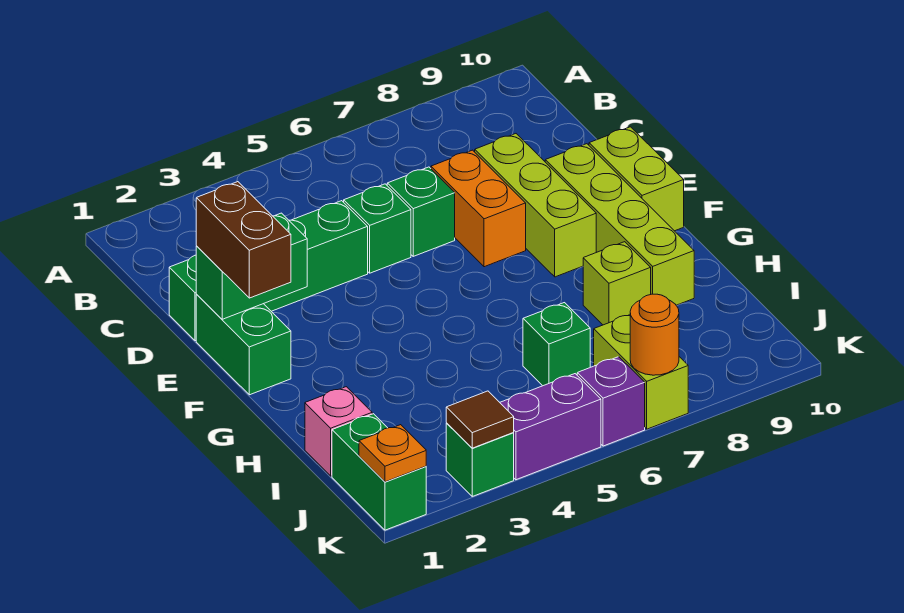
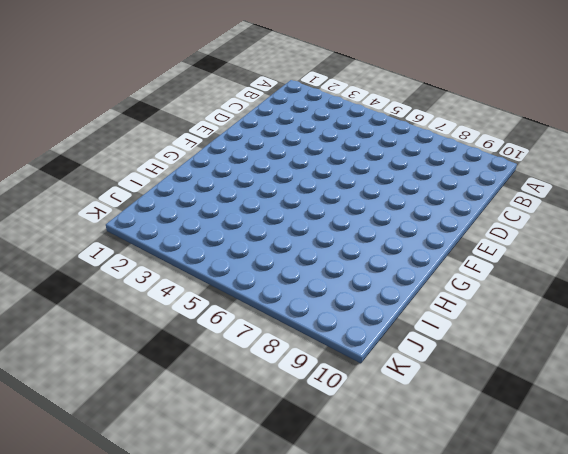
none -> green brick D1:D4 level 1
none -> green brick D5 level 1
none -> green brick D6 level 1

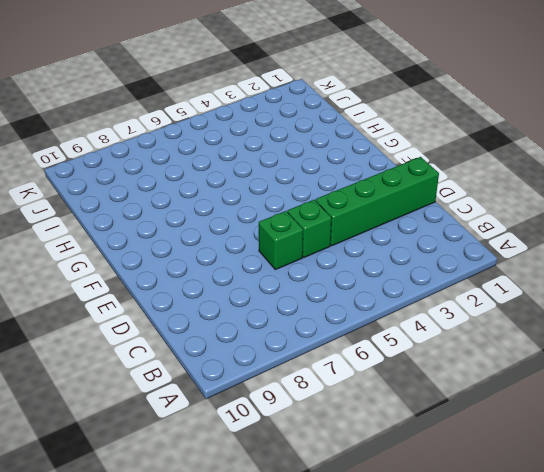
none -> orange brick D7:E7 level 1
none -> lime brick D8:F8 level 1
none -> green brick E1:F1 level 1

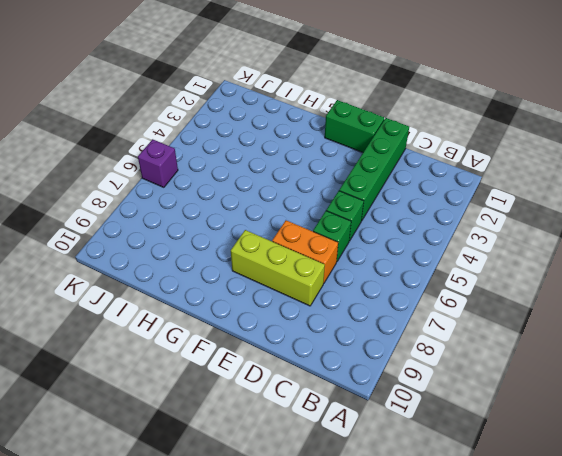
none -> lime brick E9:H9 level 1
none -> lime brick E10:F10 level 1
none -> lime brick H8 level 1

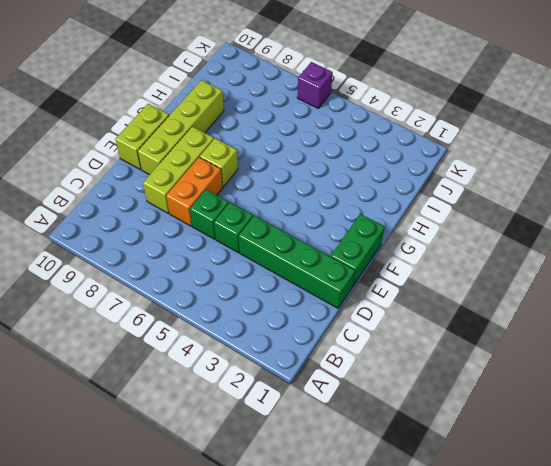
lime brick F7 level 1 -> lime brick H8 level 1
none -> pink brick I1 level 1
none -> green brick I6 level 1
none -> green brick J1:K1 level 1

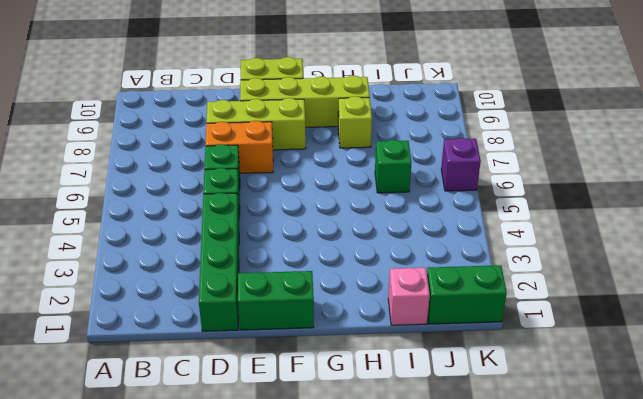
none -> lime brick J7:K7 level 1
none -> green brick K3 level 1
none -> purple brick K4:K5 level 1

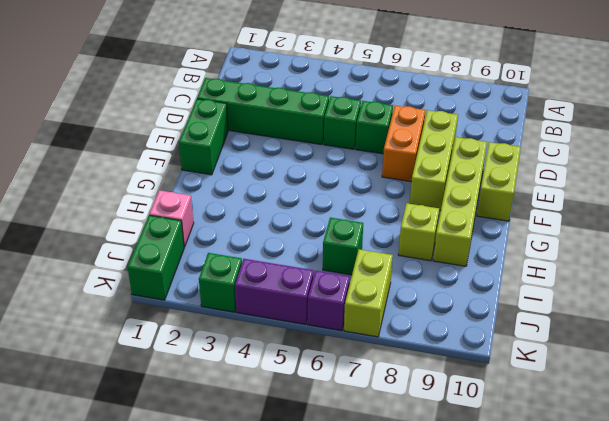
none -> green brick E1:E2 level 2
none -> orange plate K1 level 2
none -> brown tile K3 level 2

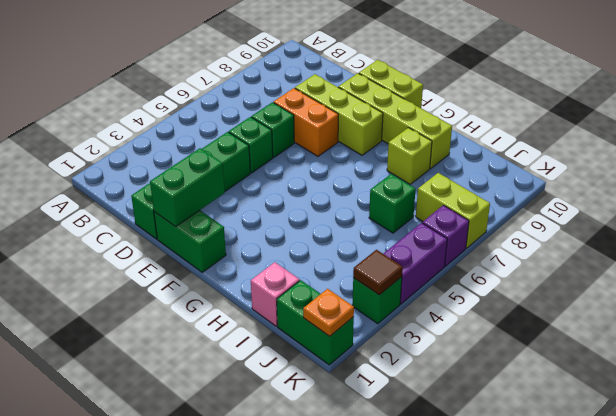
none -> orange round brick K7 level 2
none -> brown brick E1:F1 level 3

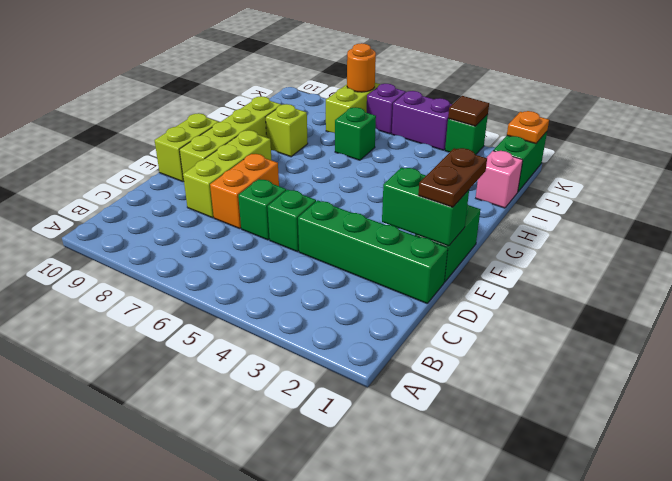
brown plate E1:F1 level 3 -> brown brick E1:F1 level 3

